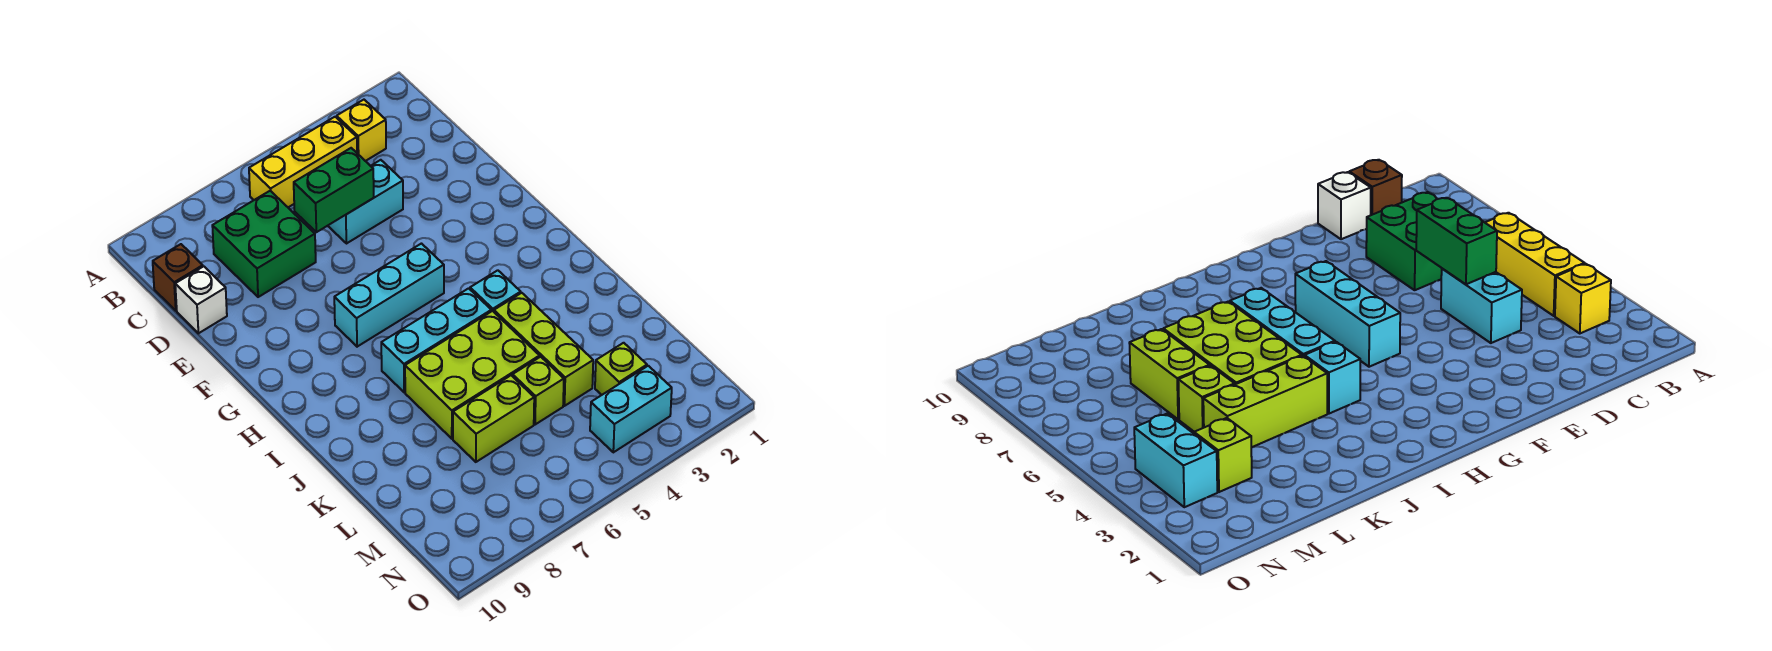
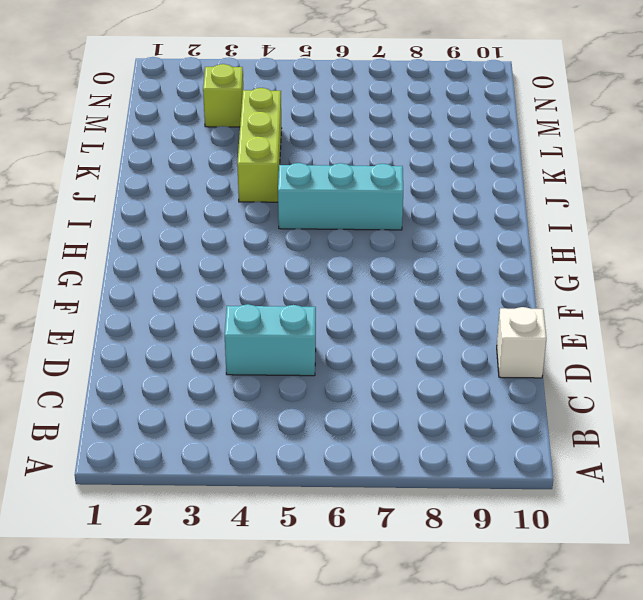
none -> yellow brick B3 level 1
none -> yellow brick B4:B6 level 1
none -> green brick C7:D8 level 1

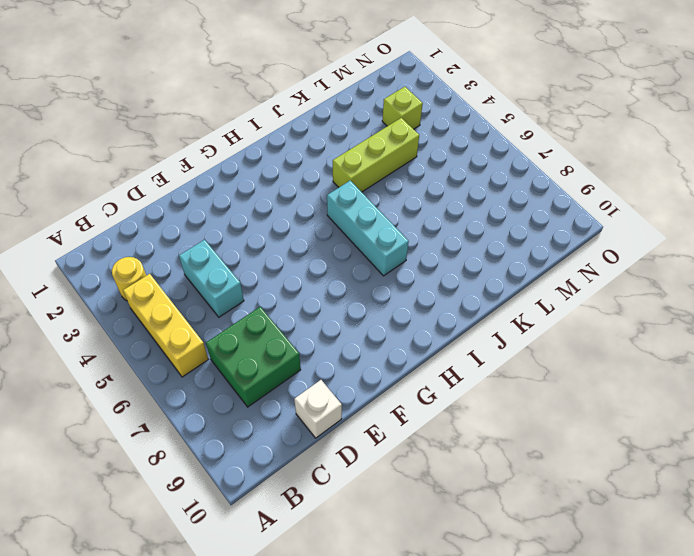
yellow round brick B3 level 1 -> yellow brick B3 level 1
none -> brown brick C10 level 1
none -> cyan brick G5:G7 level 1
none -> cyan brick I4 level 1

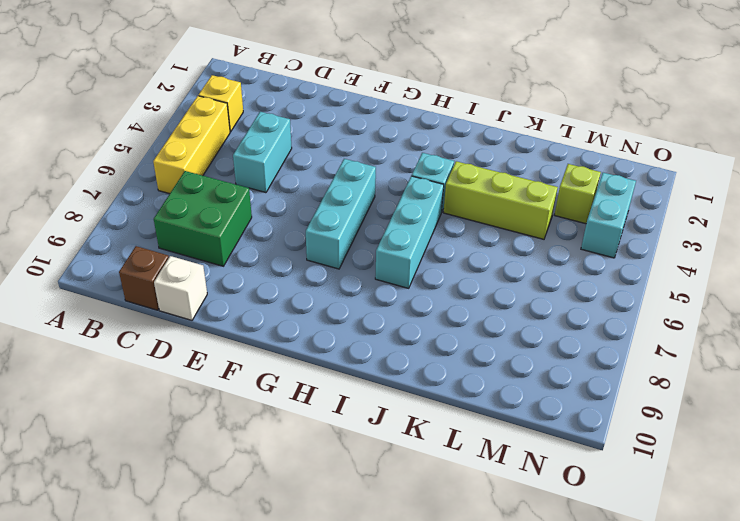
none -> lime brick J5:K7 level 1
none -> lime brick L5 level 1
none -> lime brick L6:L7 level 1

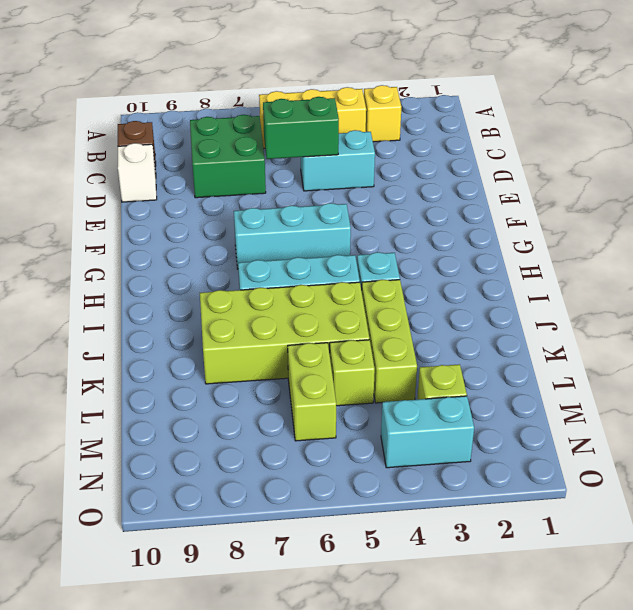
lime brick J5:K8 level 1 -> lime brick J5:K7 level 1
lime brick L6:M6 level 1 -> lime brick L6:L7 level 1

